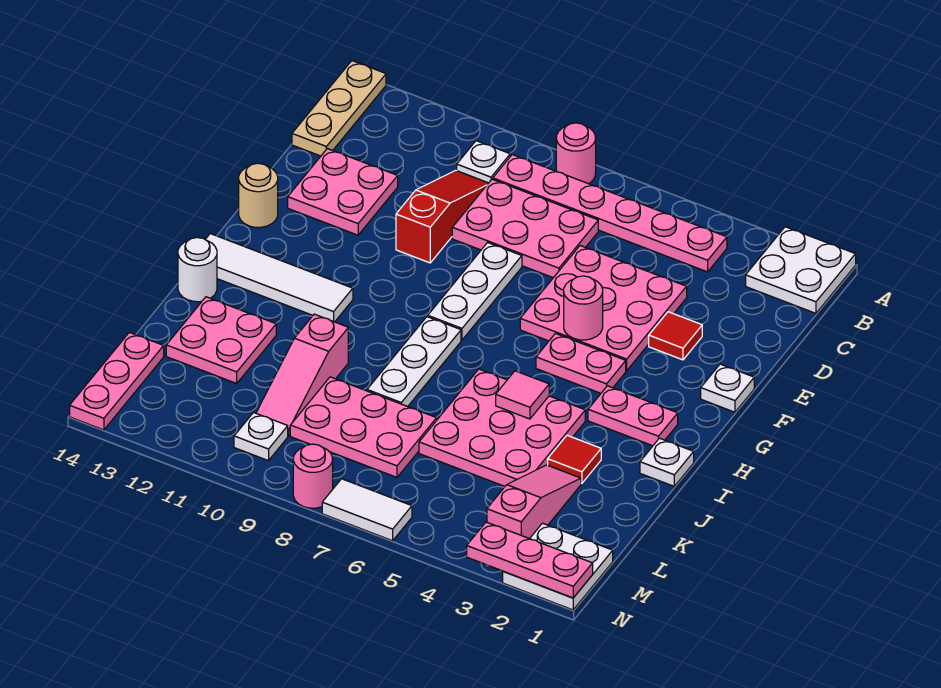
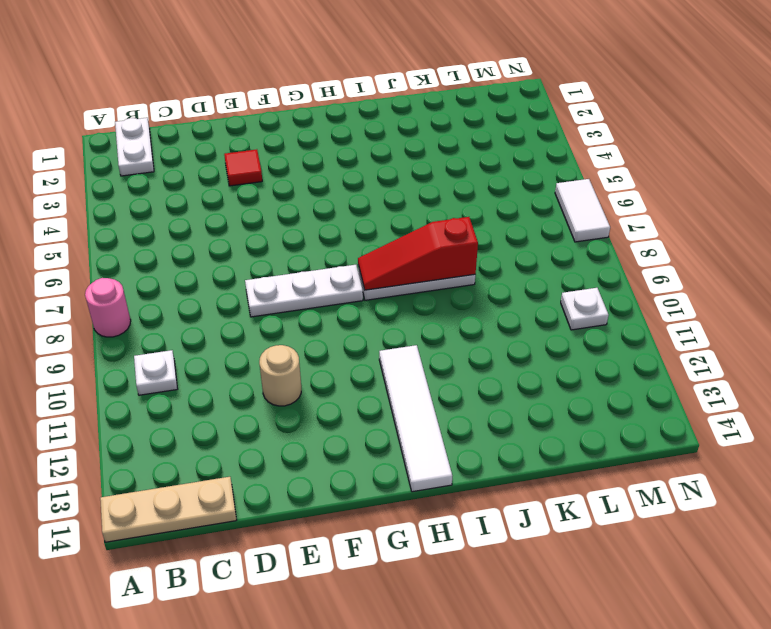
white plate B1:B2 level 1 -> white plate A1:B2 level 1
tan round brick E11 level 1 -> tan round brick F14 level 1
red slope H8:J8 level 2 top J -> red slope C10:E10 level 1 top E
none -> pink plate B4:B9 level 1
none -> pink plate C7:D9 level 1
none -> pink plate D4:F6 level 1
none -> pink plate D12:E13 level 1

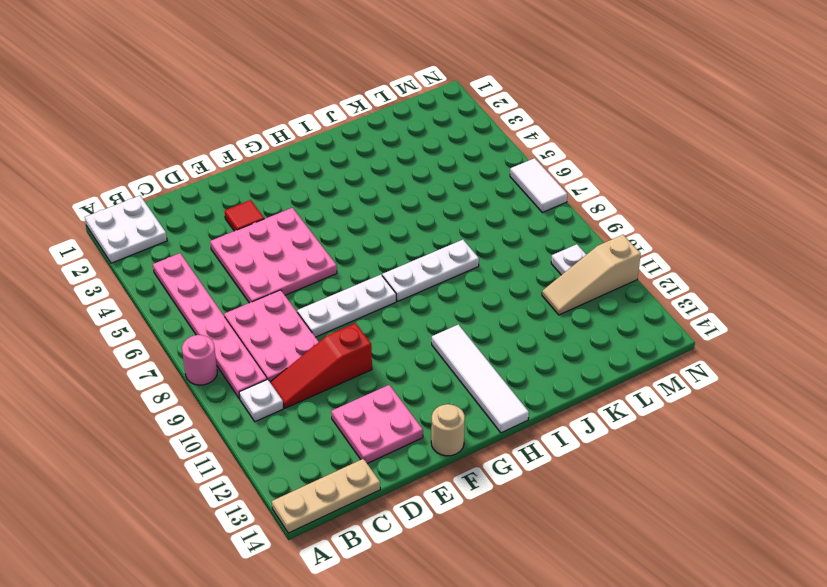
tan slope L11:N11 level 1 top N -> none
none -> white plate F1 level 1
none -> pink plate G4:G5 level 1
none -> pink plate H2:H3 level 1
none -> white plate I1 level 1

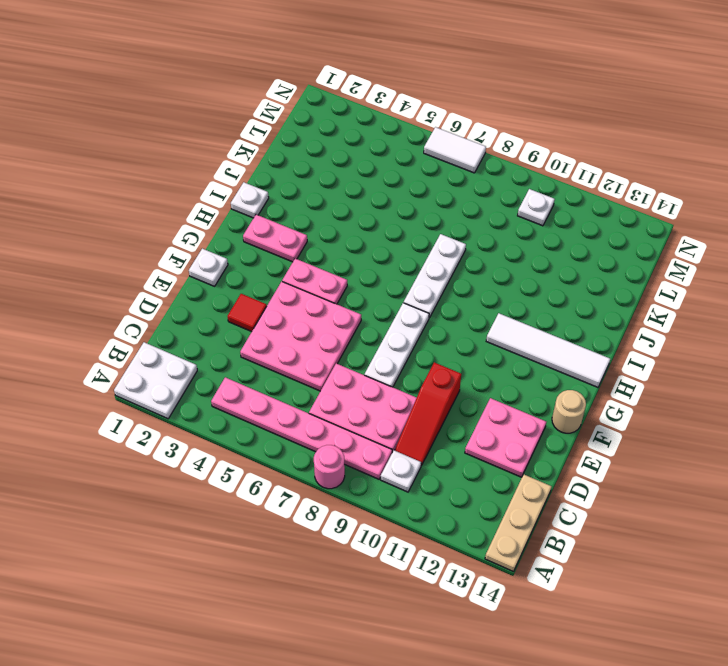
none -> pink plate I4:K6 level 1
none -> white round brick I14 level 1
none -> red tile J3 level 1
none -> pink slope J10:L10 level 1 top J

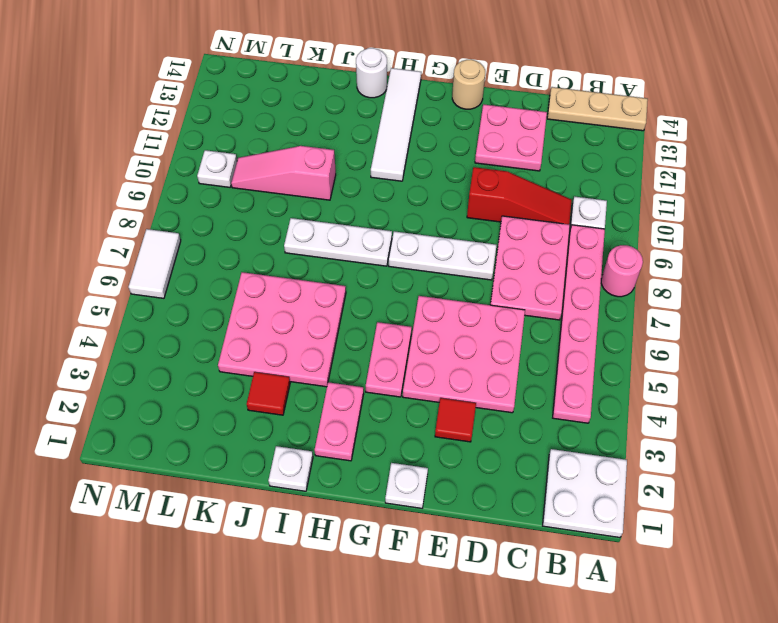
none -> pink plate J12:K13 level 1
none -> pink slope K3:M3 level 1 top M
none -> pink plate K7:L9 level 1
none -> pink plate L14:N14 level 1

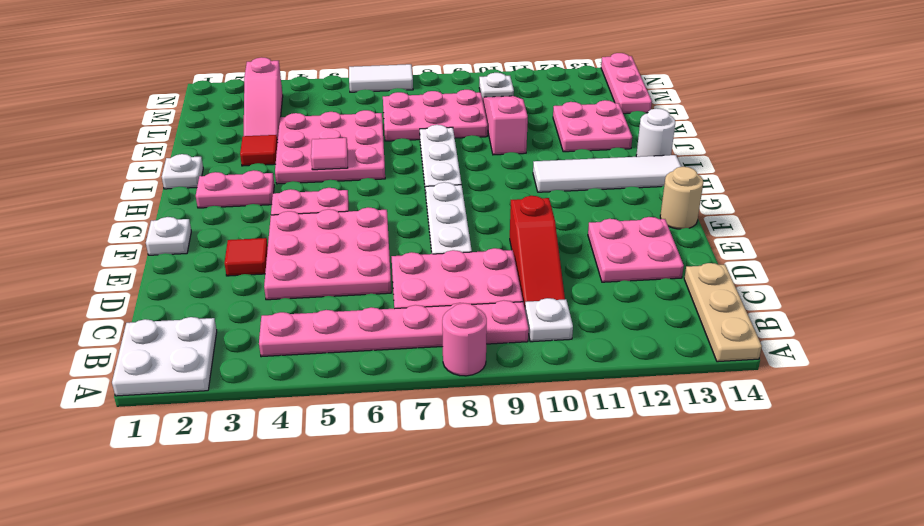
none -> white plate M1:N2 level 1
none -> pink round brick N8 level 1
none -> pink round brick F5 level 2
none -> pink plate N1:N3 level 2

